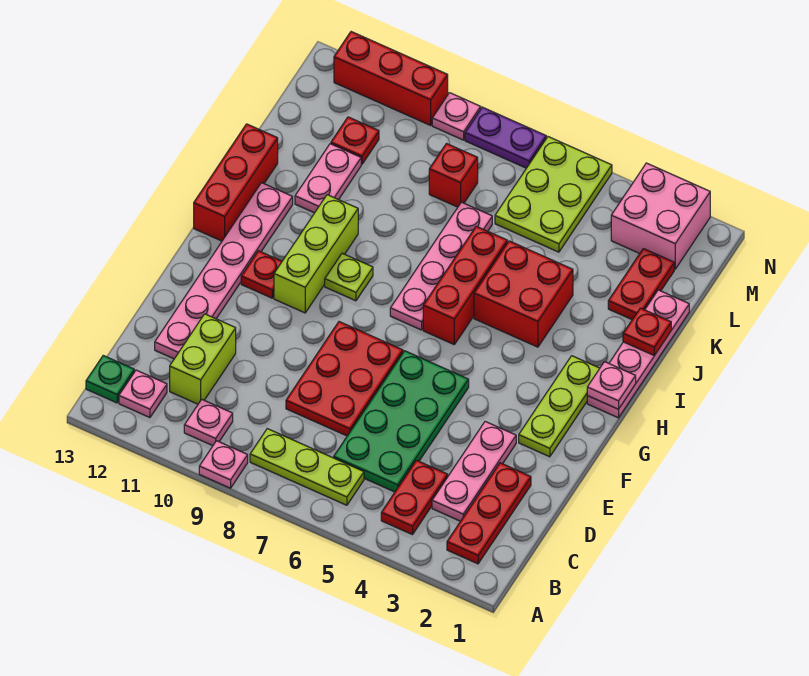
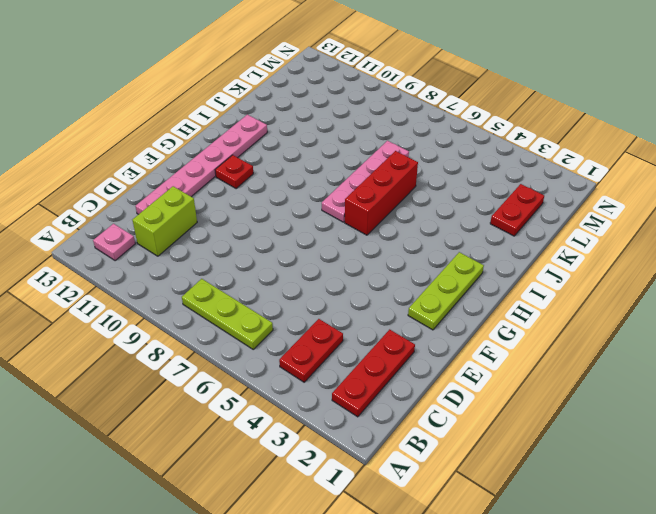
none -> pink plate A9 level 1
none -> pink plate B10 level 1
none -> green plate B13 level 1
none -> pink plate C3:E3 level 1

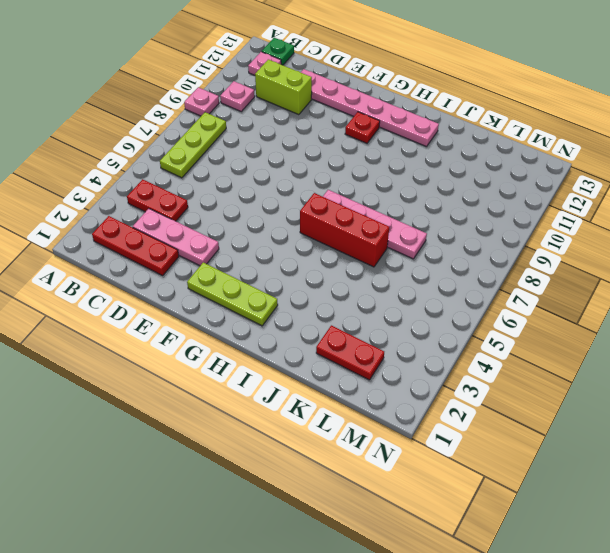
none -> green plate C5:F6 level 1
none -> red plate D7:F8 level 1
none -> lime brick G10:I10 level 1
none -> pink plate H1:K1 level 1

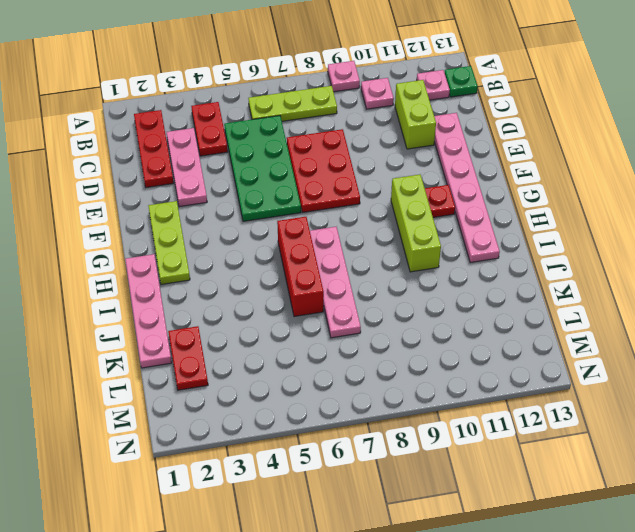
none -> lime plate H9 level 1
none -> red brick H13:J13 level 1
none -> red brick I4:J5 level 1
none -> pink plate J11:K11 level 1

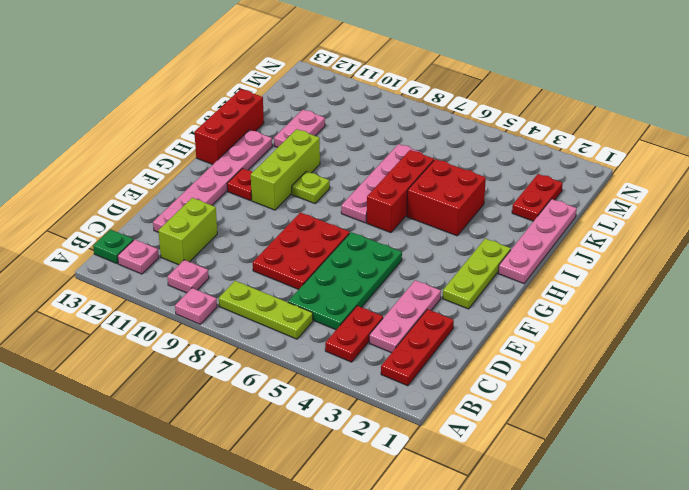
none -> lime plate L5:N6 level 1
none -> red brick L8 level 1
none -> red plate L11 level 1
none -> pink brick M2:N3 level 1

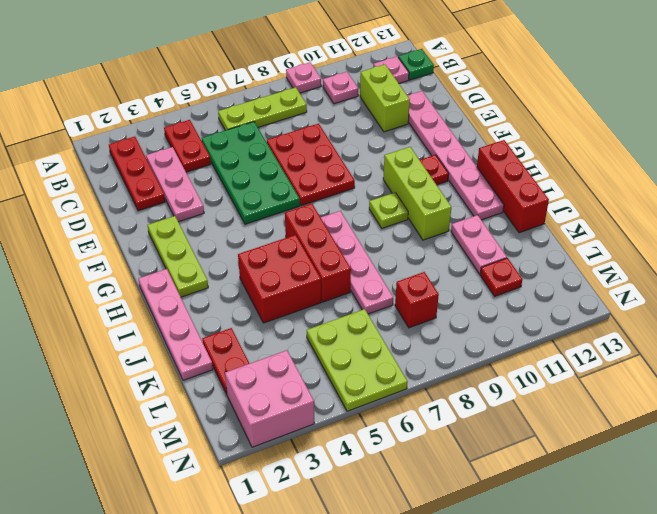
none -> purple plate N7:N8 level 1
none -> pink plate N9 level 1
none -> red brick N10:N12 level 1
none -> pink plate H1 level 2

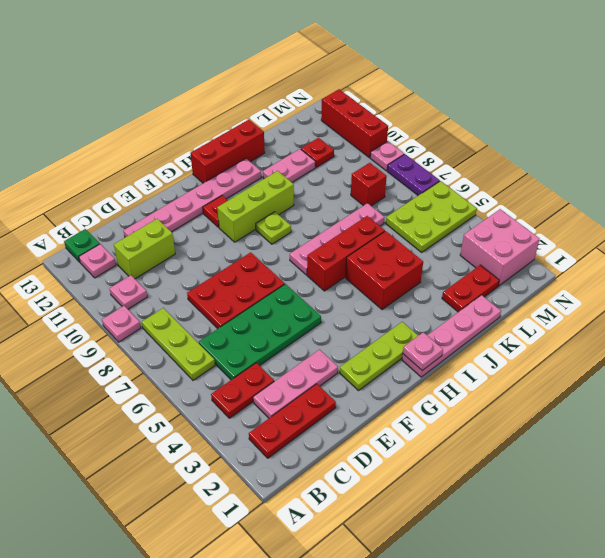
none -> red plate J1 level 2

